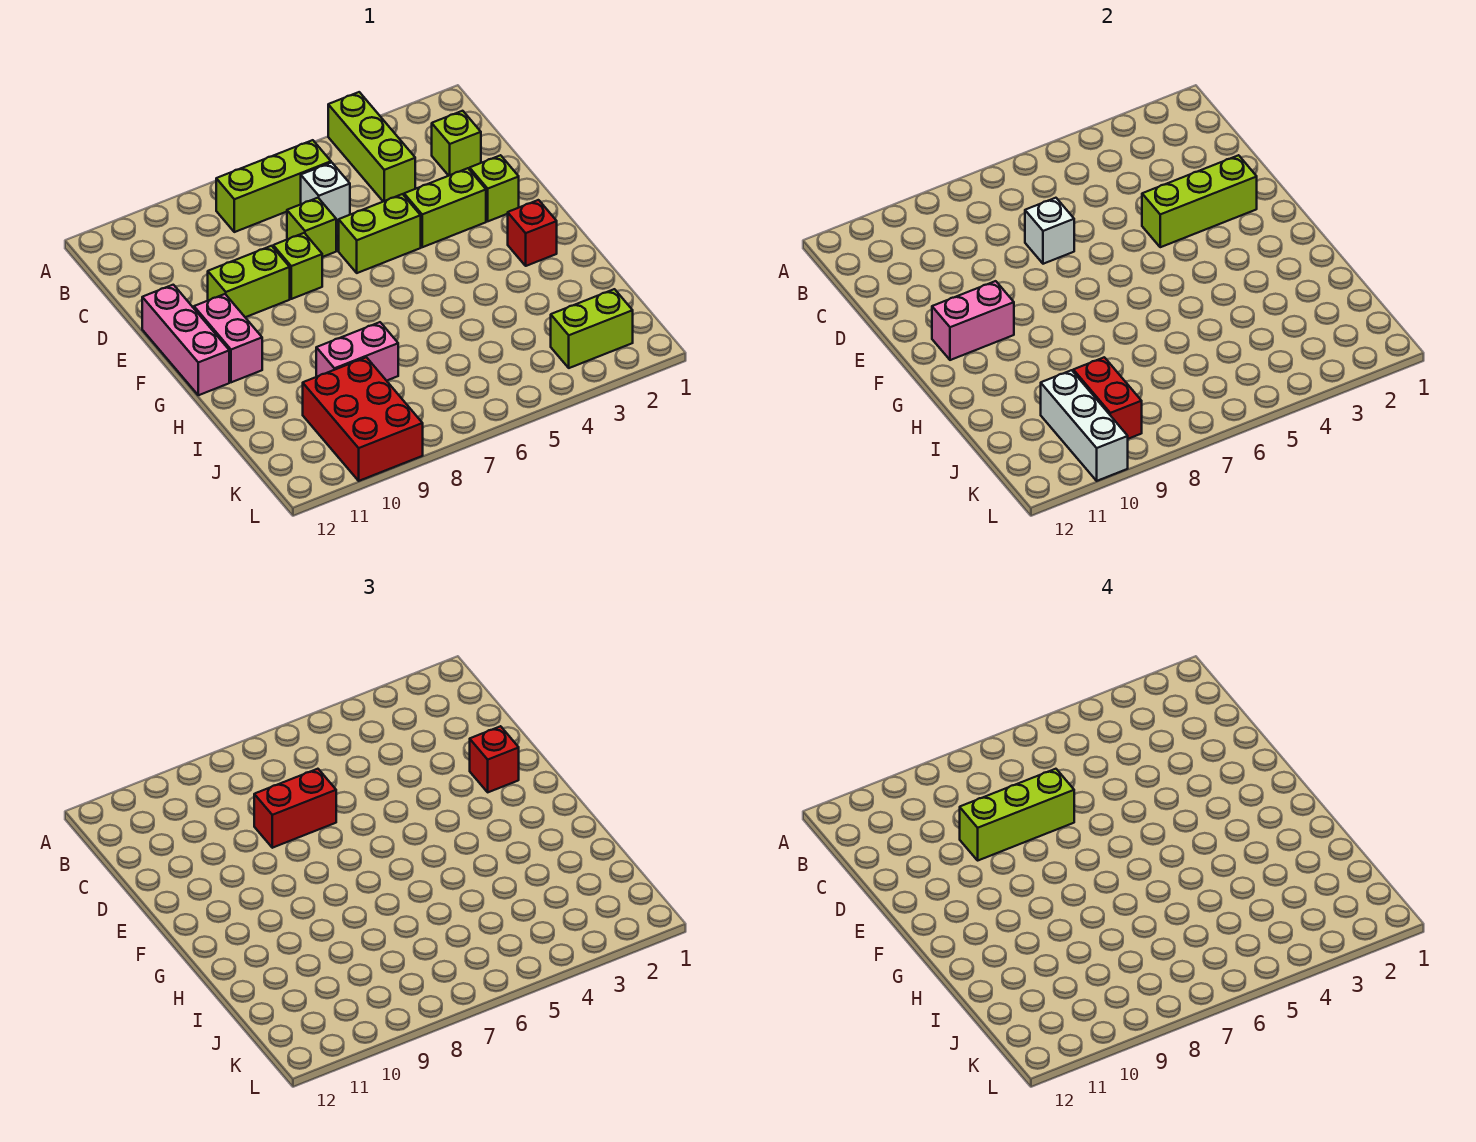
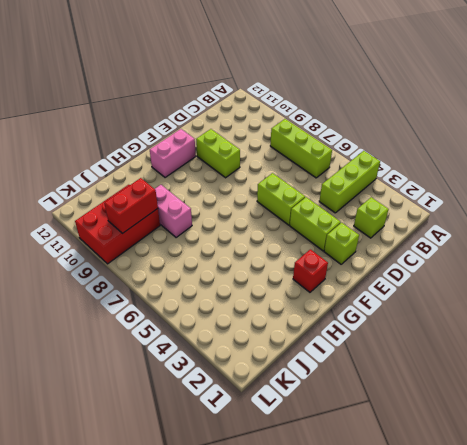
none -> white brick C6 level 1
none -> lime brick D7 level 1
none -> lime brick E8 level 1

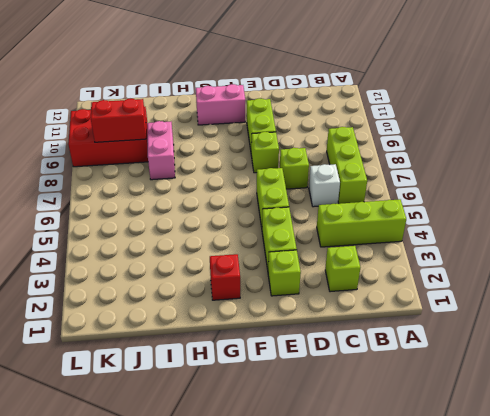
none -> pink brick E12:G12 level 1
none -> lime brick K2:K3 level 1
none -> white brick D7 level 2

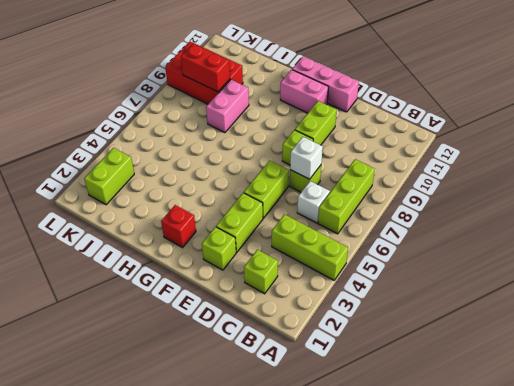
none -> lime brick E2:E4 level 2
none -> pink brick F10:F11 level 2
none -> white brick J10:L10 level 2

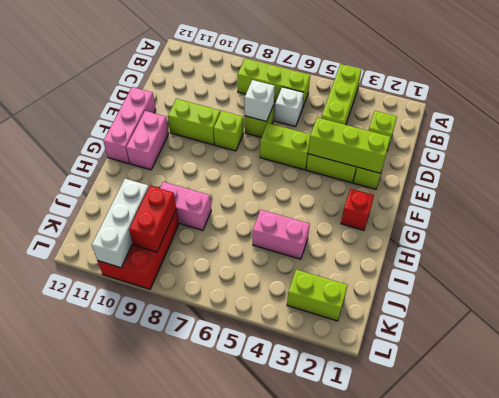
pink brick I4:I5 level 1 -> pink brick F10:F11 level 2
none -> red brick D7:D8 level 3
none -> red brick E2 level 3
none -> lime brick D7:D9 level 4

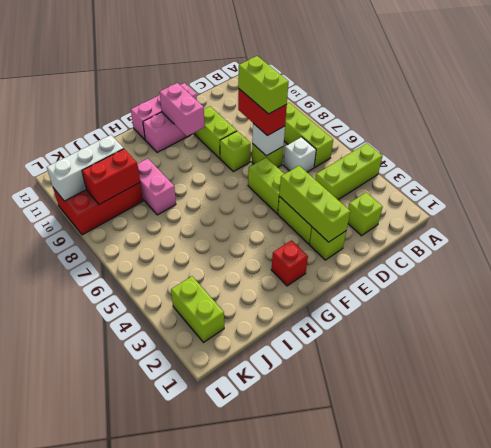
lime brick D7:D8 level 4 -> lime brick D7:D9 level 4
none -> red brick E2 level 3

